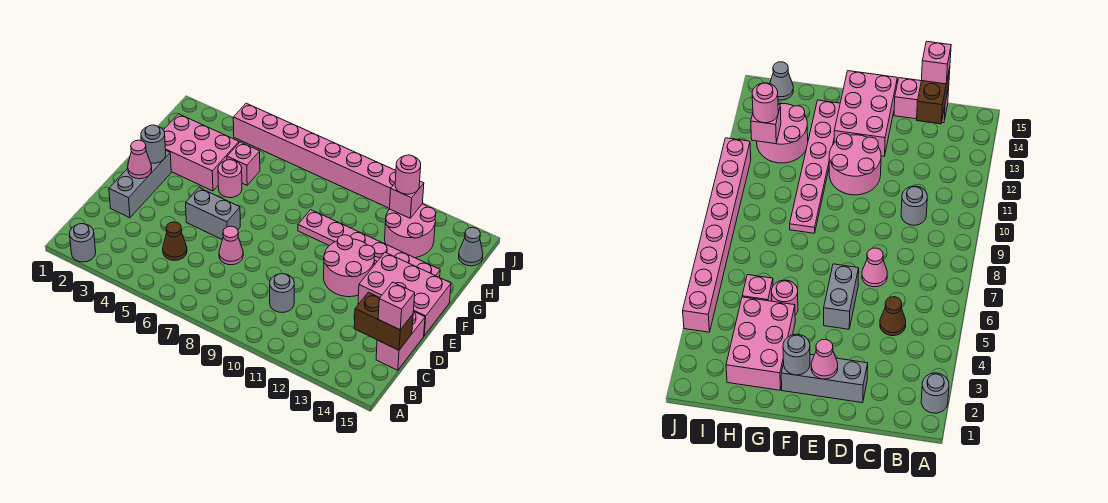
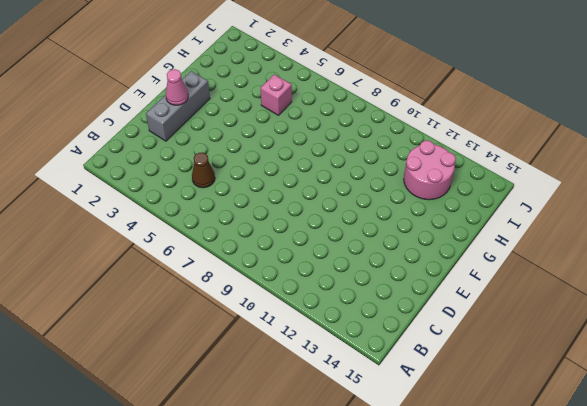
none -> grey round brick A2 level 1
none -> grey round brick C10 level 1
none -> pink brick C15:D15 level 1

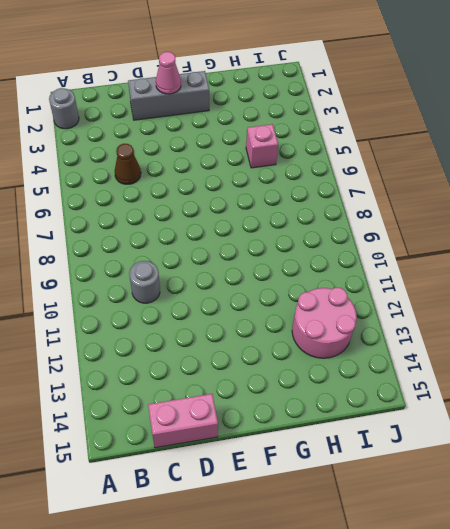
none -> pink cone D7 level 1
none -> grey brick E5:E6 level 1
none -> pink round brick E11:F12 level 1

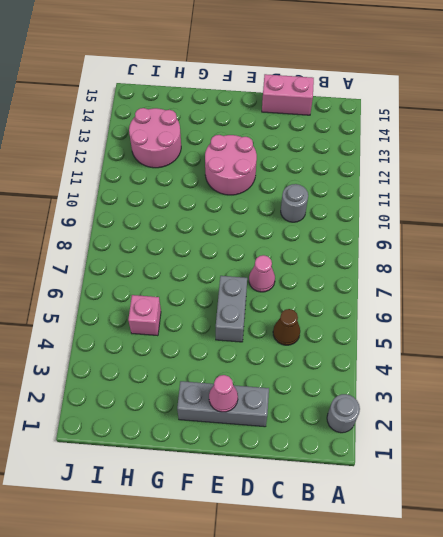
none -> pink brick E13:F15 level 1
none -> pink brick G2:H4 level 1
none -> pink round brick G5 level 1

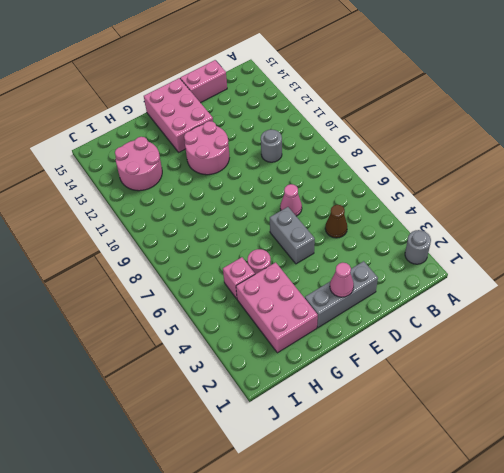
none -> pink plate G9:G14 level 1
none -> grey cone I15 level 1
none -> pink brick J4:J11 level 1

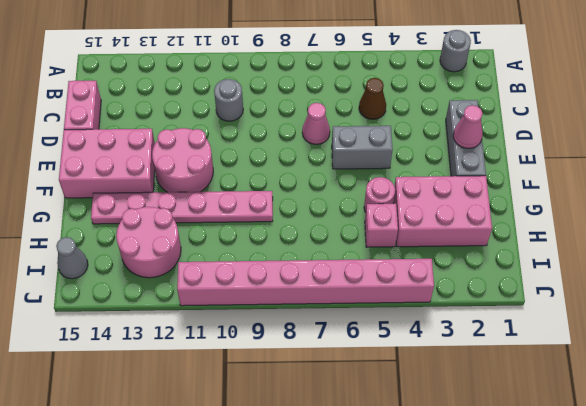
none -> brown brick C14:C15 level 2
none -> grey round brick F2 level 2
none -> pink brick I12 level 2

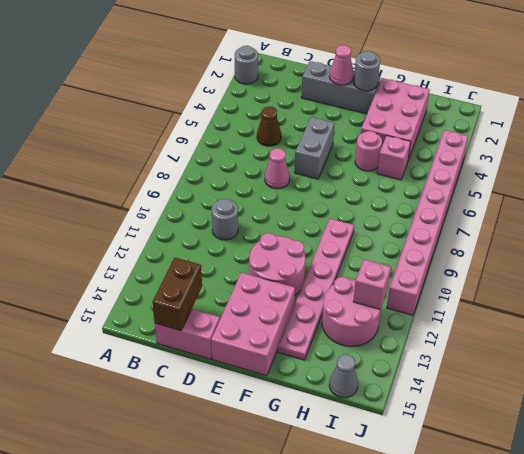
none -> pink brick C15 level 3
none -> pink round brick I12 level 3

